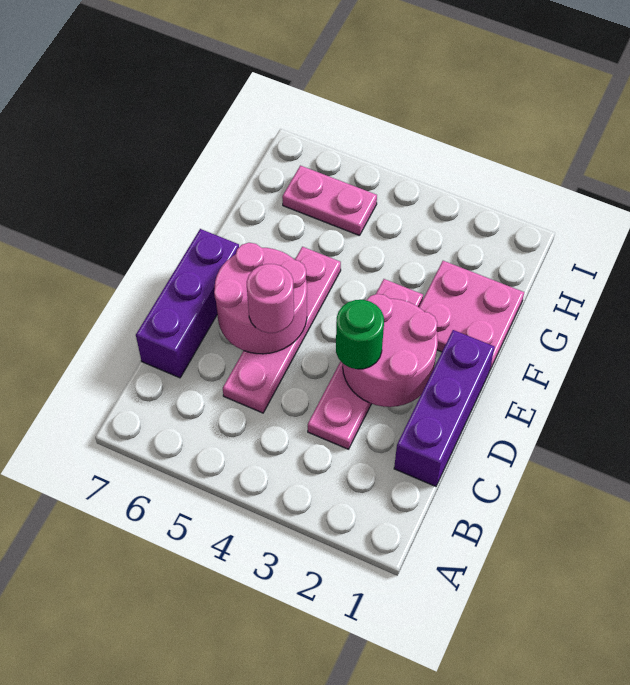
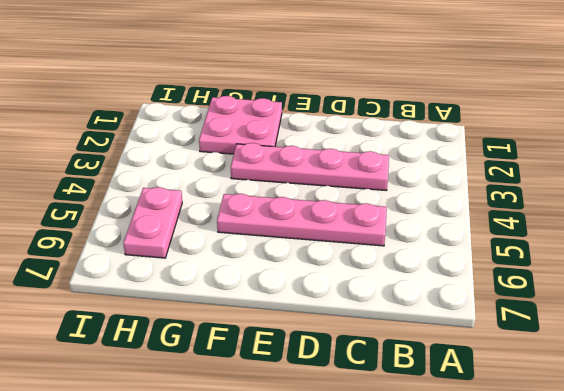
none -> purple brick C1:E1 level 1
none -> purple brick C7:E7 level 1

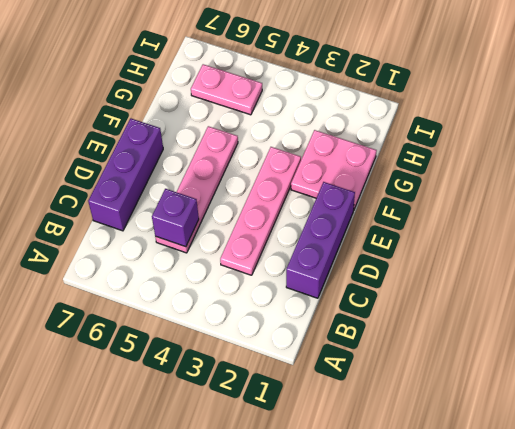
purple brick C5 level 2 -> none
none -> pink round brick D2:E3 level 2
none -> pink round brick D5:E6 level 2

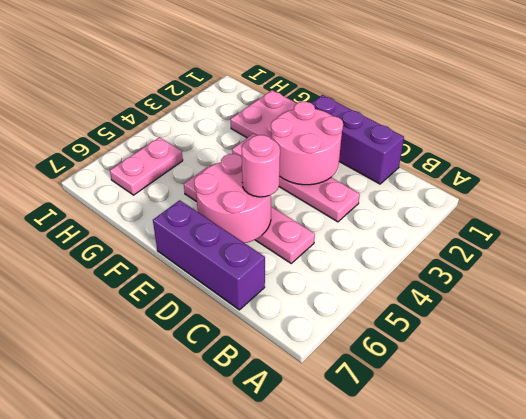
none -> green round brick D3 level 3

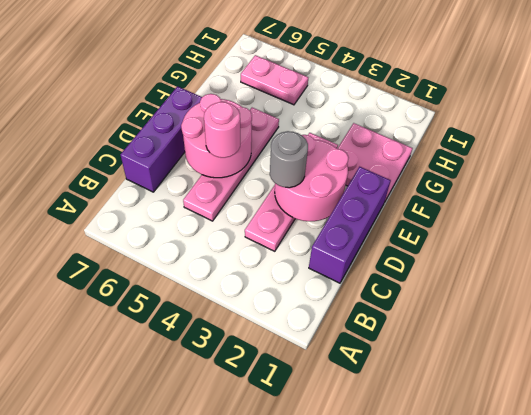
grey round brick D3 level 3 -> green round brick D3 level 3

